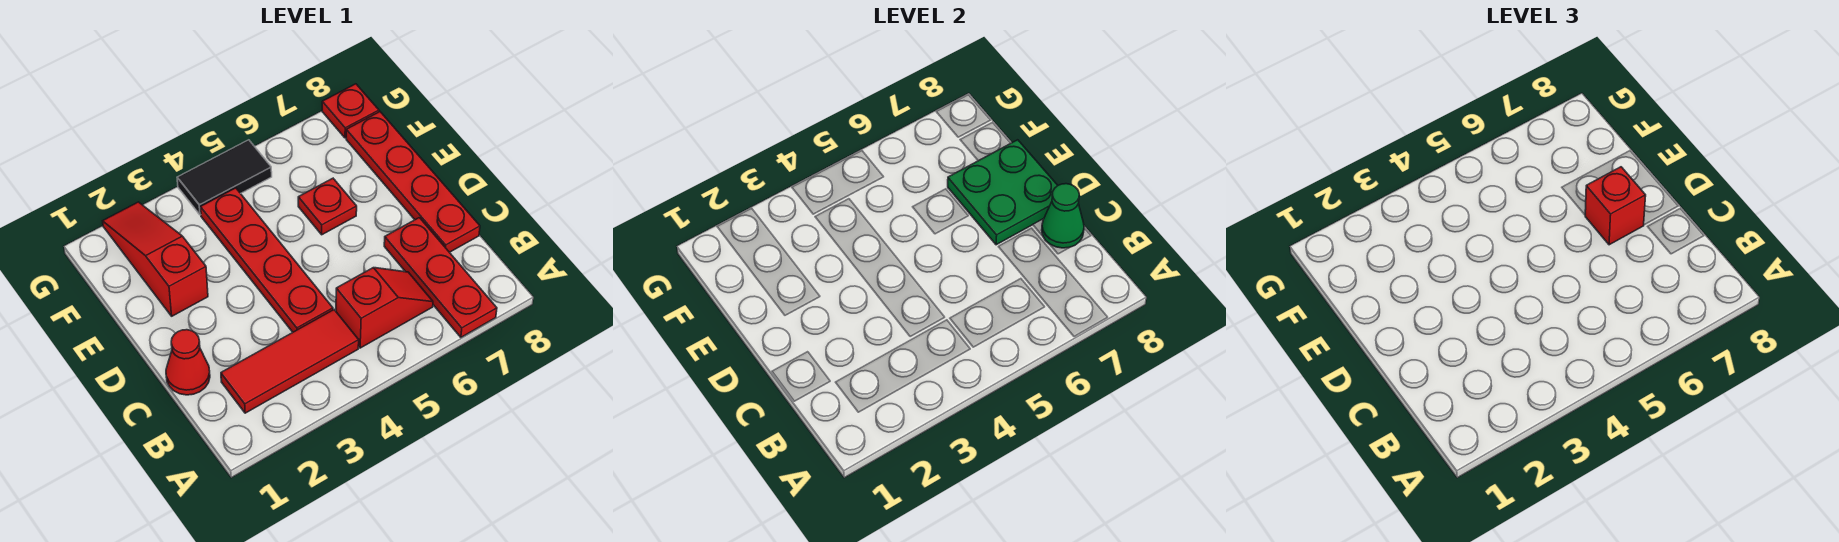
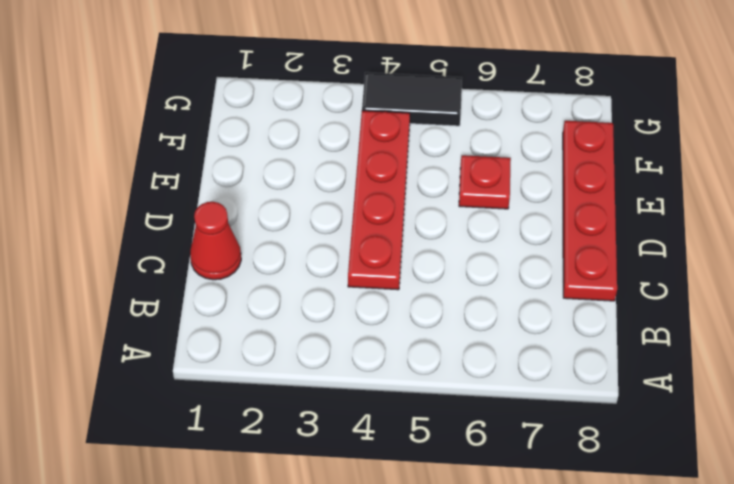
none -> red plate A7:C7 level 1
none -> red tile B2:B4 level 1
none -> red slope B5:B6 level 1 top 5

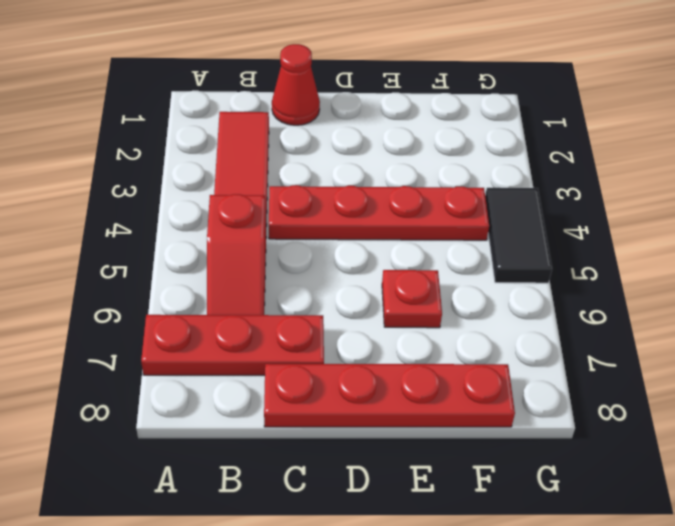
none -> red slope E2:G2 level 1 top E
none -> red plate G8 level 1
none -> green cone C8 level 2

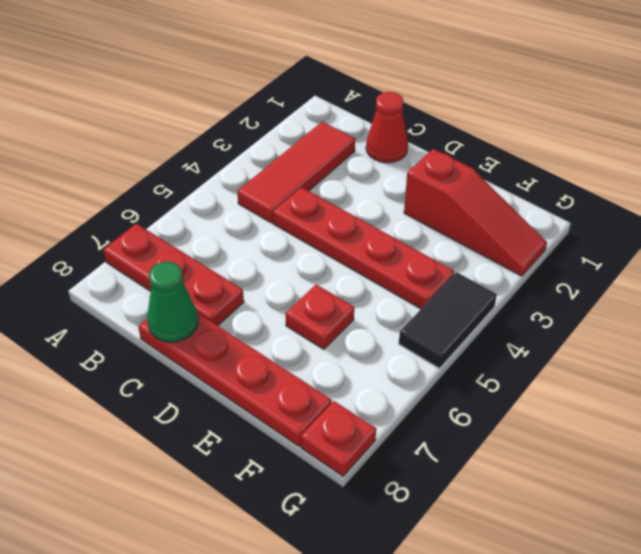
none -> red slope B5:B6 level 1 top 5
none -> green plate D7:E8 level 2
none -> red brick D7 level 3

